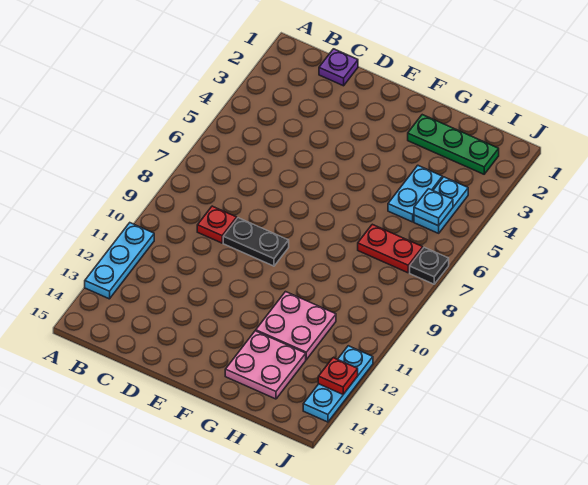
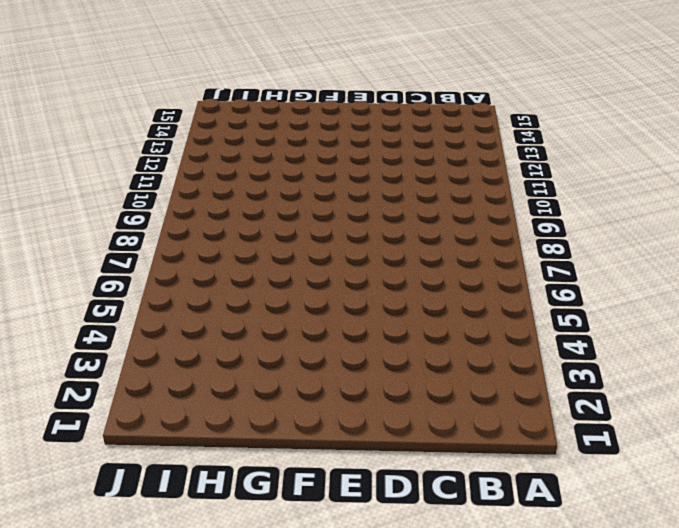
none -> cyan plate A11:A13 level 1
none -> purple plate C1 level 1
none -> red plate C9 level 1

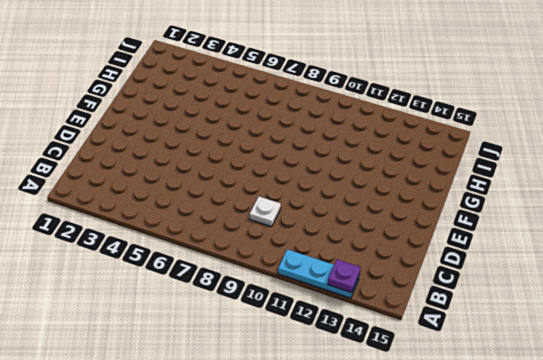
purple plate A13 level 2 -> purple plate C1 level 1
white plate C9 level 1 -> red plate C9 level 1
none -> black plate D9:E9 level 1
none -> green plate G2:I2 level 1
none -> pink plate G11:H12 level 1

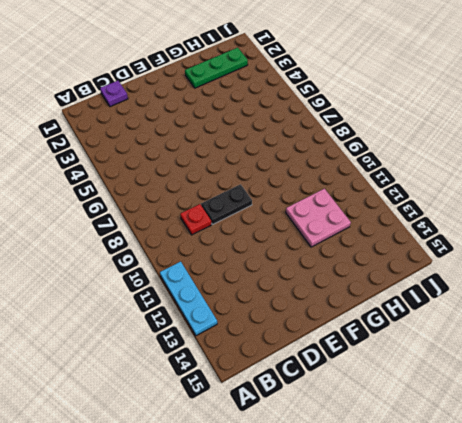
none -> pink plate G13:H14 level 1
none -> cyan plate H4:H5 level 1
none -> red plate H7:I7 level 1

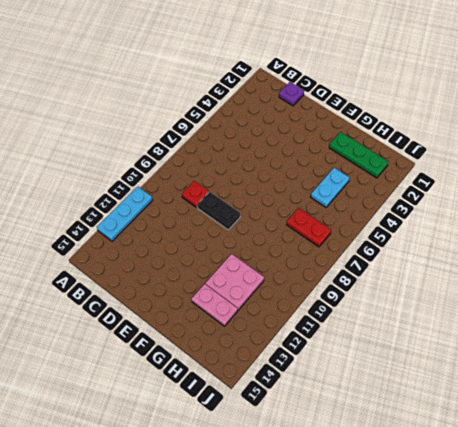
pink plate G13:H13 level 1 -> pink plate G13:H14 level 1
none -> cyan plate I4:I5 level 1
none -> black plate J7 level 1
none -> cyan plate J12:J14 level 1

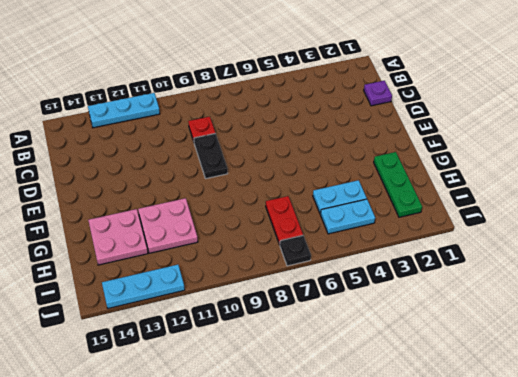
none -> cyan plate I5 level 2
none -> red plate J13 level 2

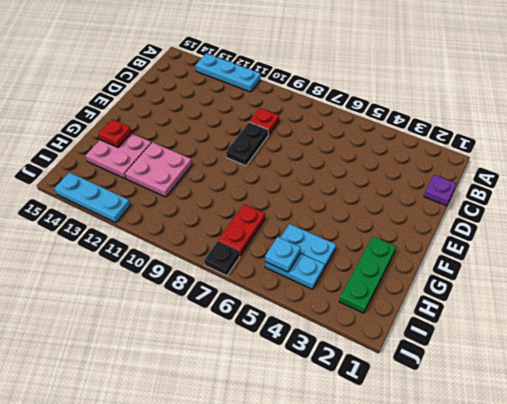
red plate G14 level 2 -> red plate J13 level 2

